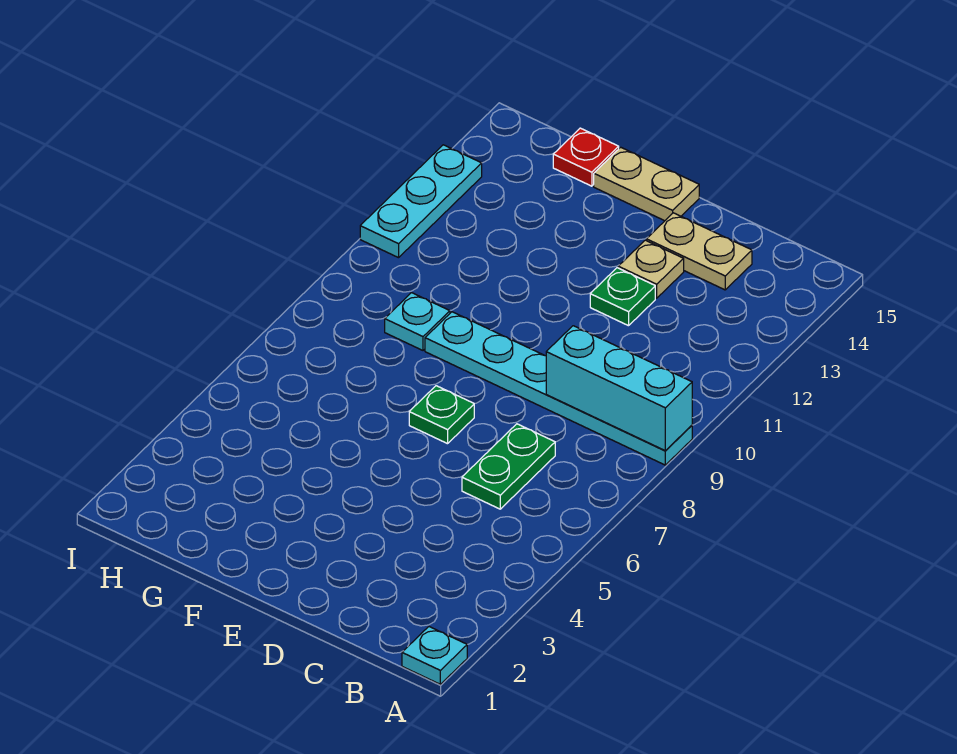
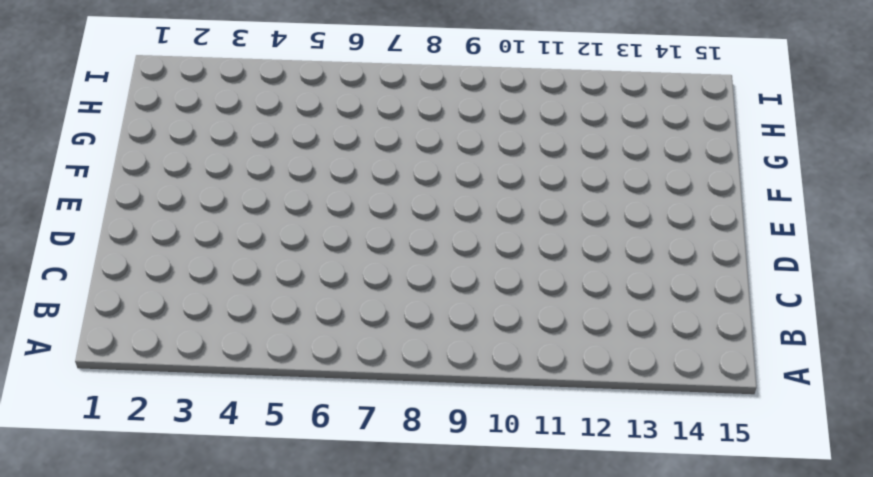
none -> cyan plate A1 level 1
none -> cyan plate A9:F9 level 1
none -> green plate C6:C7 level 1

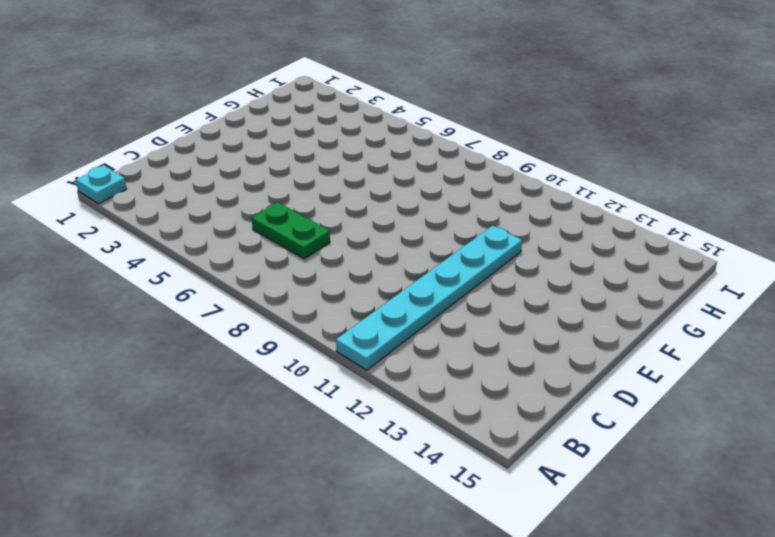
cyan plate A11:F11 level 1 -> cyan plate A9:F9 level 1
none -> tan plate C14:D14 level 1
none -> green plate D12 level 1
none -> tan plate D13 level 1

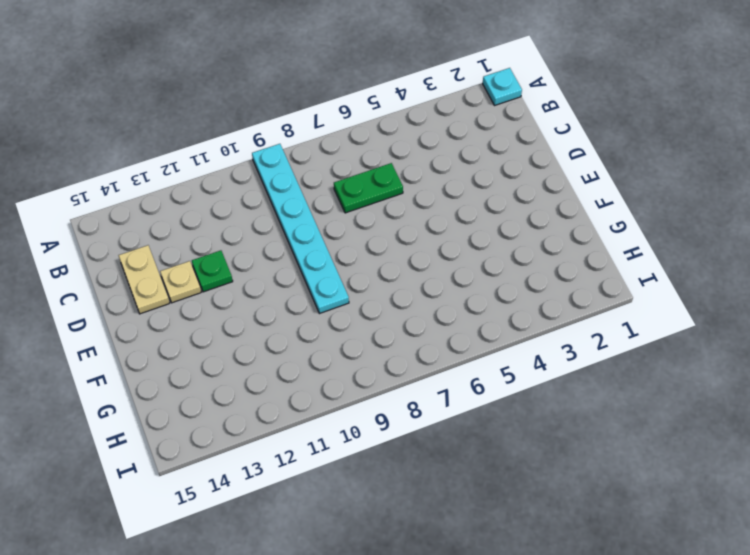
none -> green plate E7 level 1
none -> tan plate E15:F15 level 1
none -> cyan plate G9 level 1

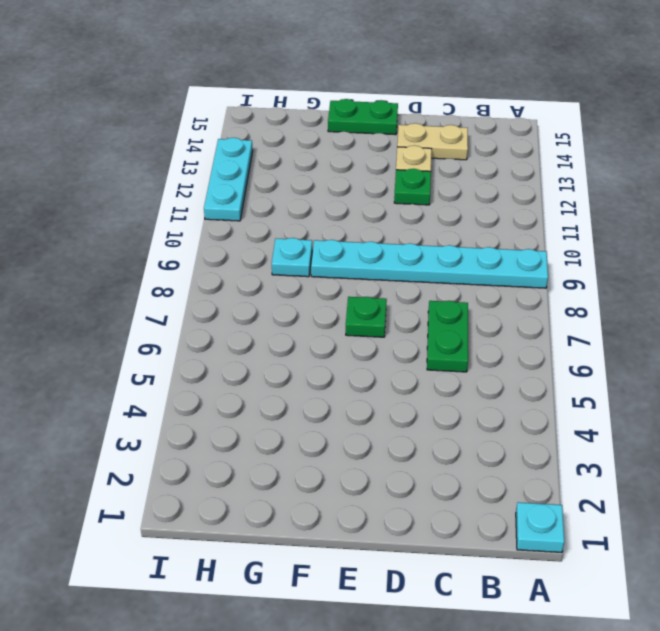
green plate E15:F15 level 1 -> tan plate E15:F15 level 1
none -> red plate G15 level 1
none -> cyan brick A9:C9 level 2

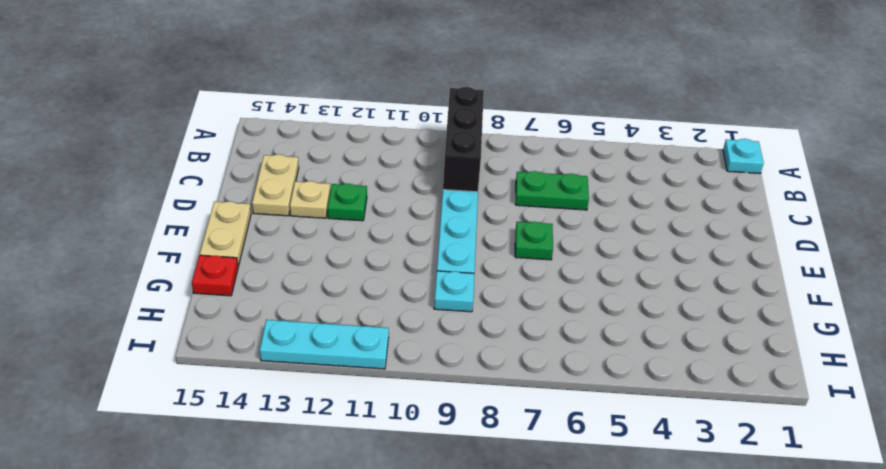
black brick A9:C9 level 2 -> cyan brick A9:C9 level 2

